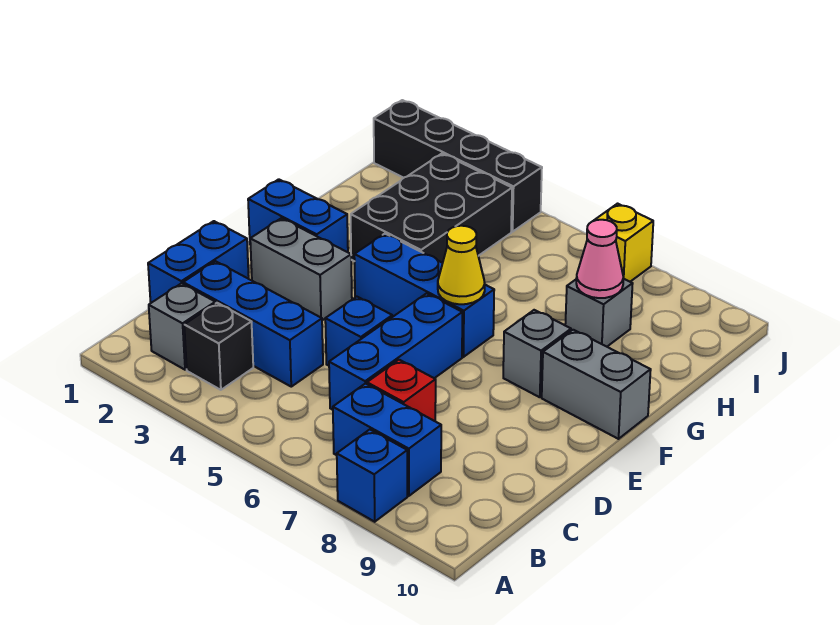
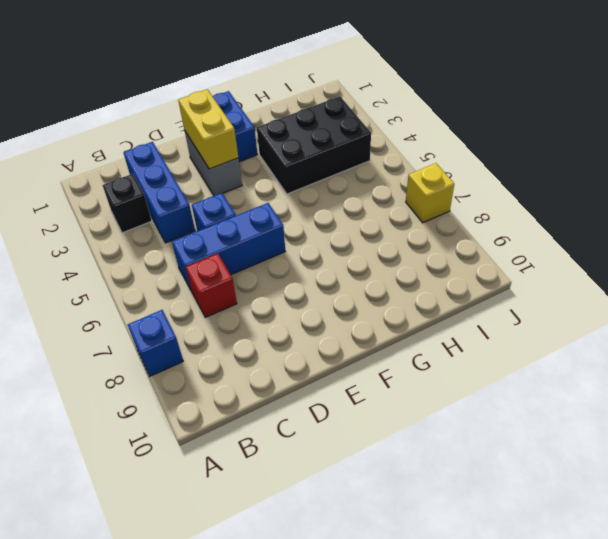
yellow brick E2:E3 level 2 -> none
none -> grey brick B2 level 1
none -> blue brick B7:B8 level 1
none -> blue brick C1:D1 level 1

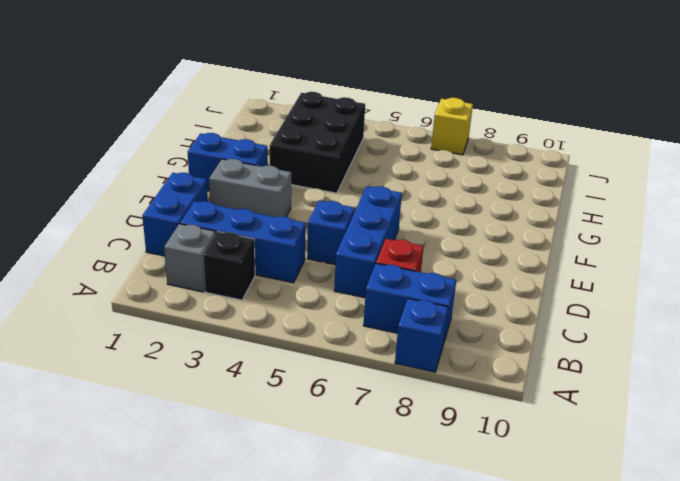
none -> blue brick F4:F6 level 1
none -> grey brick F8 level 1
none -> grey brick F9:F10 level 1

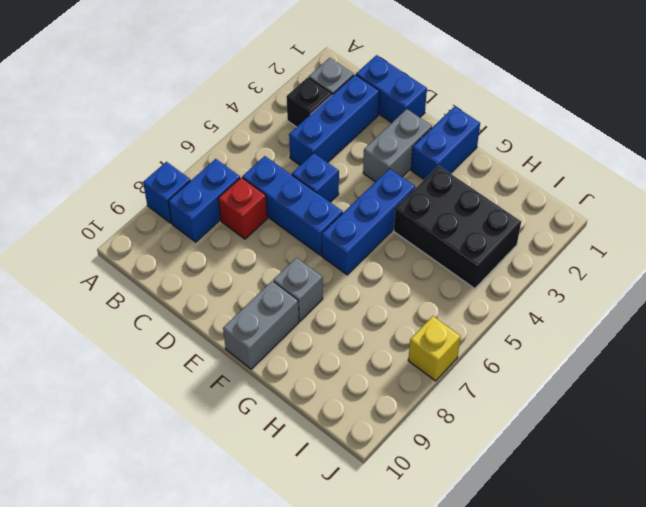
none -> grey brick H8 level 1
none -> black brick J1:J4 level 1
none -> yellow cone F6 level 2

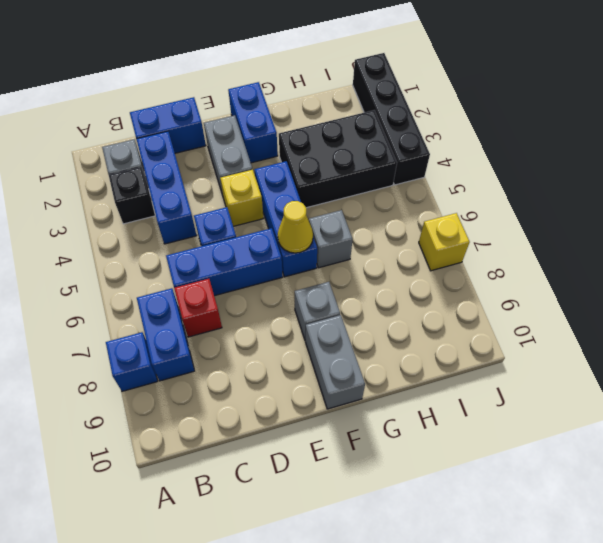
yellow brick E4 level 1 -> none
grey brick G6 level 1 -> grey brick H8 level 1
none -> pink cone H8 level 2

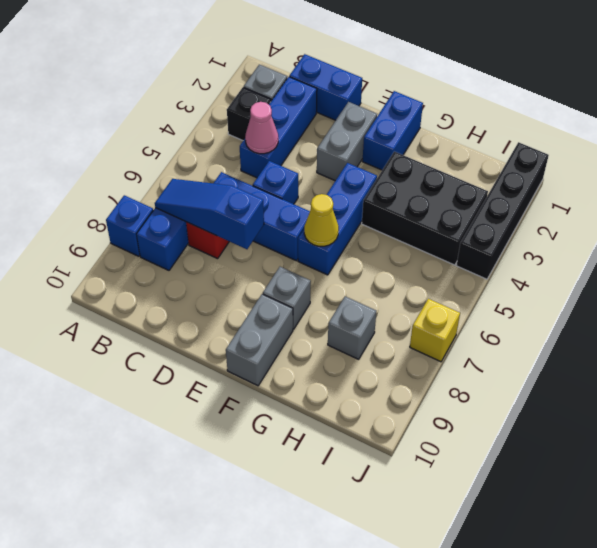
blue slope B7:D7 level 2 top D -> none
pink cone C4 level 2 -> pink cone H8 level 2

